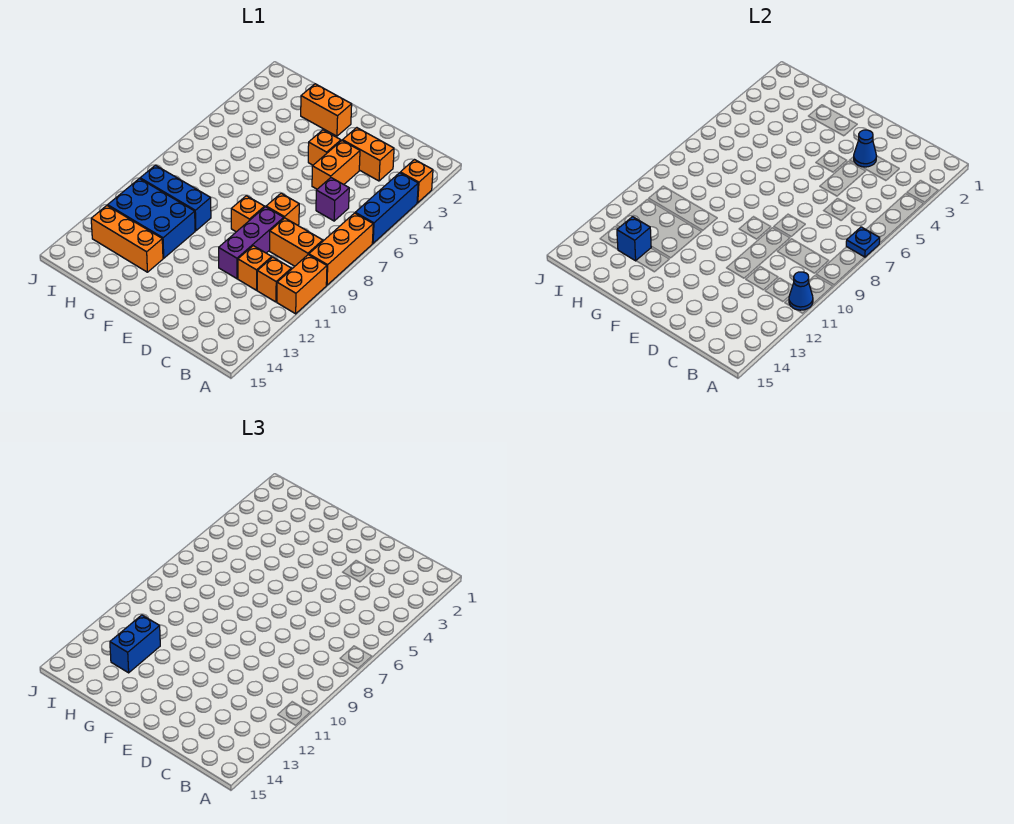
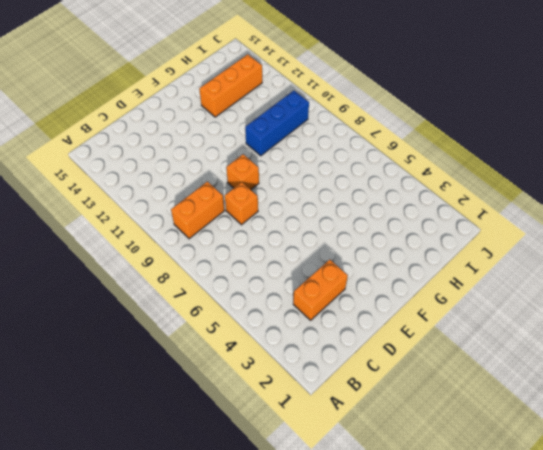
none -> orange brick A3 level 1
none -> blue brick A4:A6 level 1
none -> orange brick A7:A9 level 1

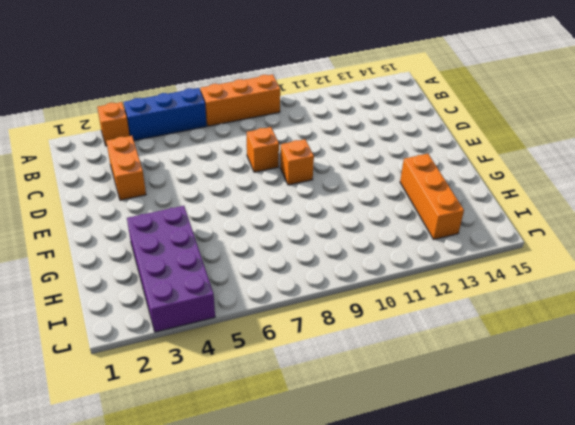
purple brick G3:J4 level 1 -> none
none -> orange brick A10:A11 level 1
none -> orange brick B9:C9 level 1
none -> orange brick B11 level 1

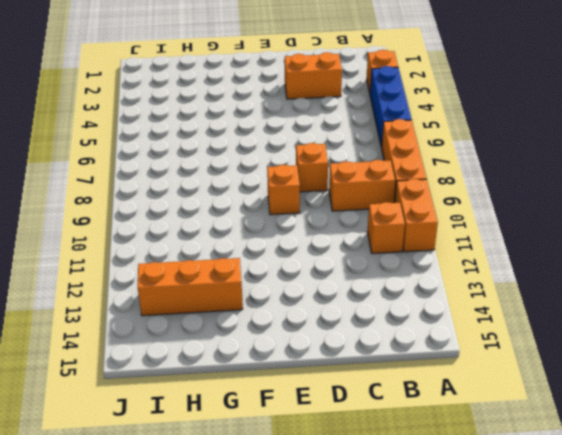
none -> purple brick C6 level 1
none -> orange brick C11 level 1
none -> orange brick D4:D5 level 1

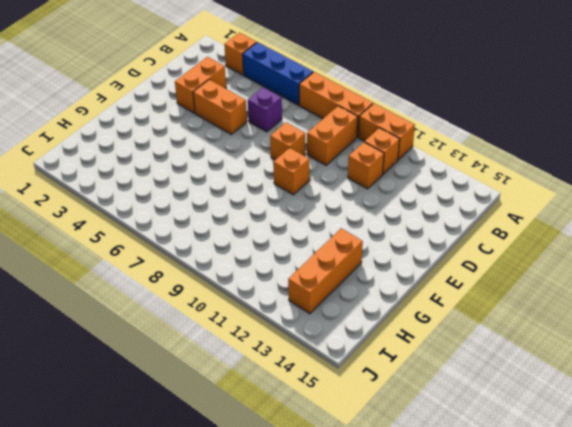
none -> purple brick D9:D11 level 1
none -> orange brick E4 level 1
none -> orange brick F2:G2 level 1

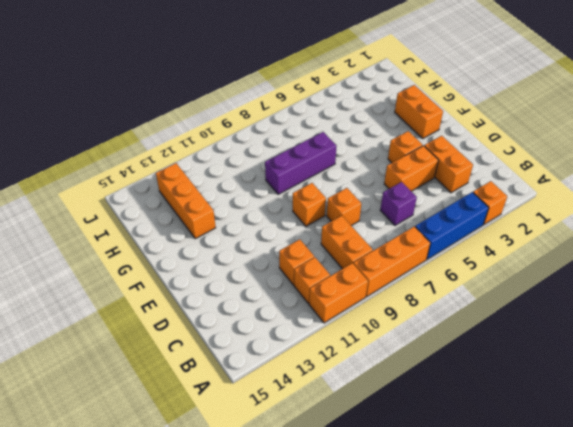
purple brick G7:G9 level 1 -> purple brick D9:D11 level 1
none -> blue brick G10:I10 level 1
none -> blue brick G11:I12 level 1
none -> blue plate A7 level 2

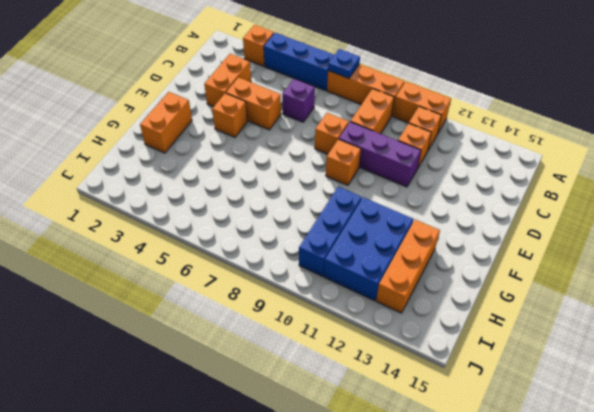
none -> blue cone A11 level 2
none -> blue cone D3 level 2
none -> blue brick H13 level 2

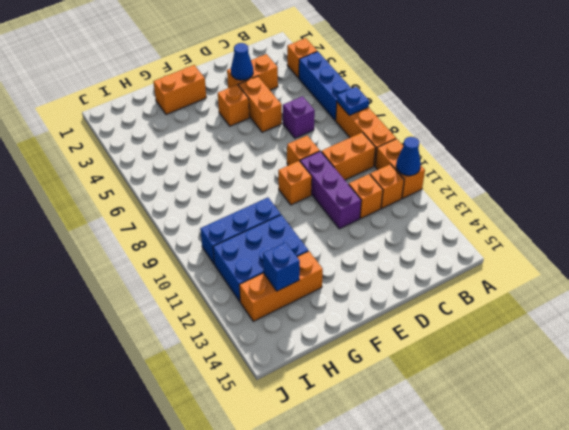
none -> blue brick H12:H13 level 3

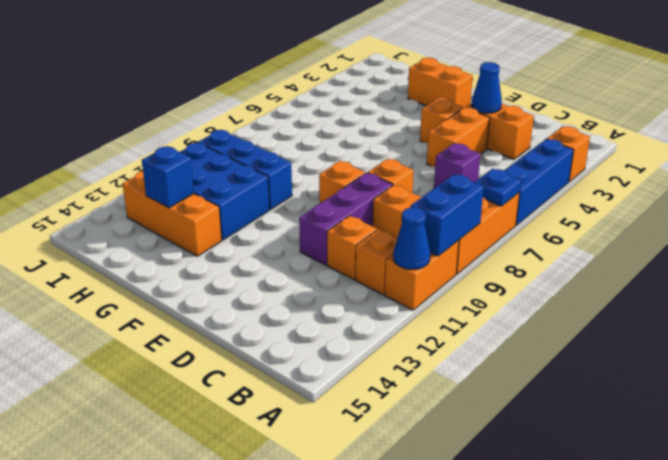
blue brick A9:A10 level 2 -> blue brick H12:H13 level 3

